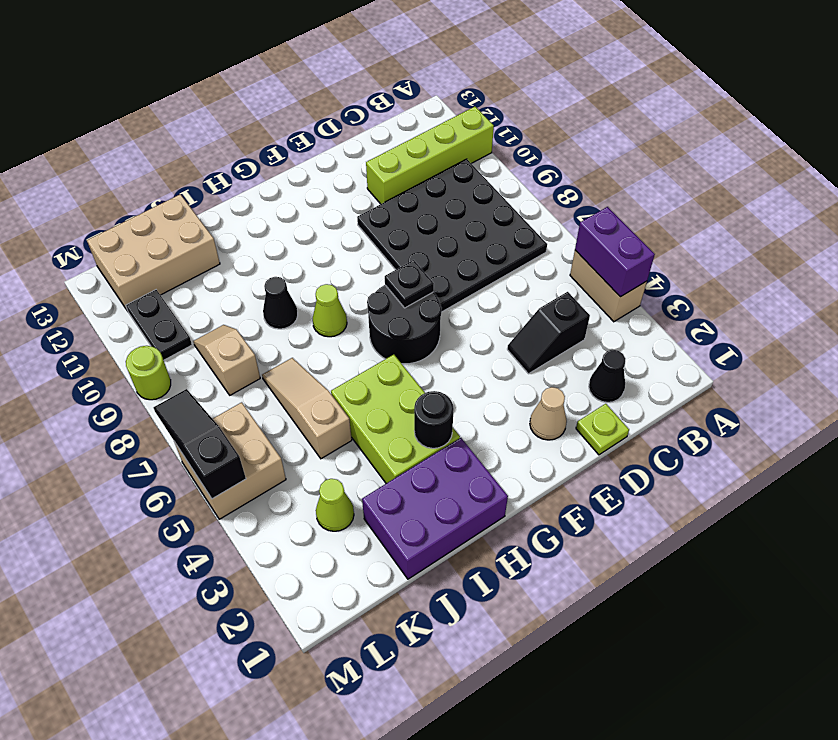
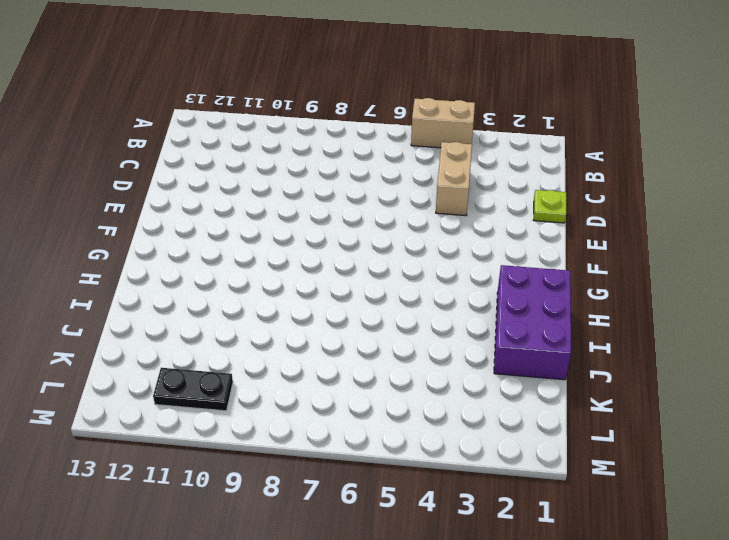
tan brick C4:D4 level 1 -> black slope C4:D4 level 1 top C
none -> lime brick A11:D11 level 1
none -> black plate B7:E10 level 1
none -> black cone C2 level 1

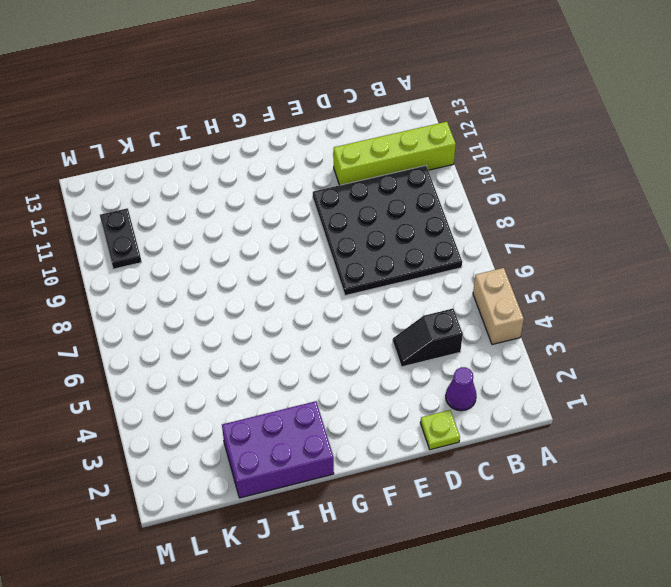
purple cone C2 level 1 -> black cone C2 level 1
none -> tan cone E2 level 1
none -> black round brick F6:G7 level 1
none -> lime brick H3:I5 level 1

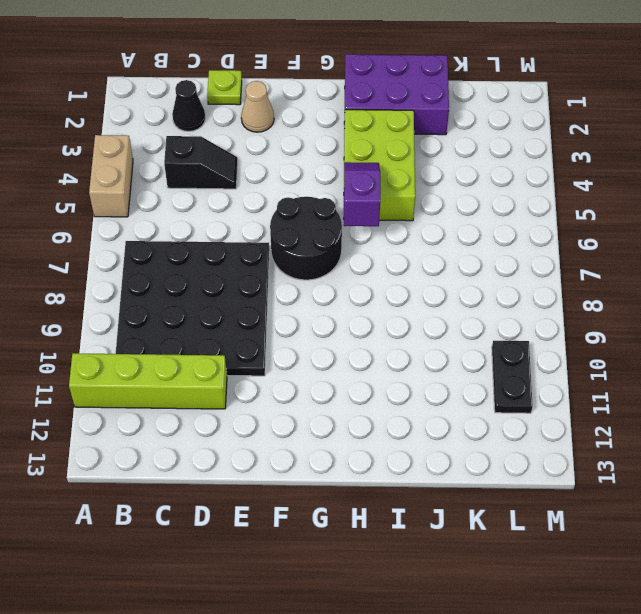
purple slope H5:H6 level 2 top 6 -> none
none -> lime cone H8 level 1
none -> black cone I9 level 1
none -> tan slope J5:J7 level 1 top 5

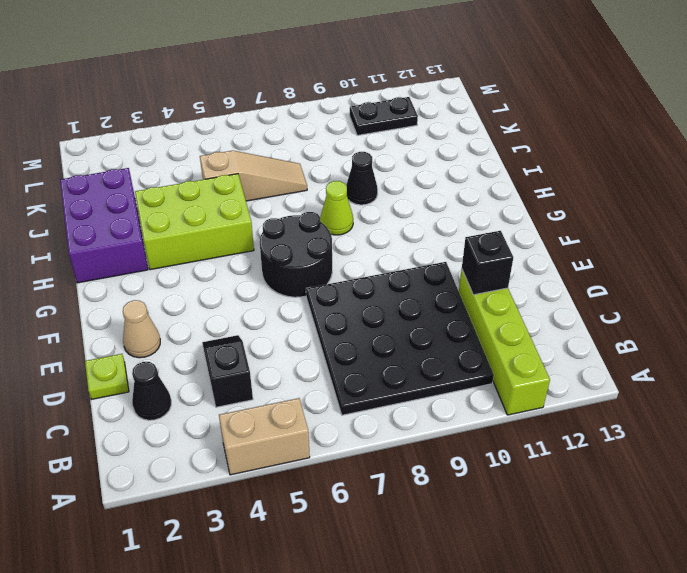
black brick D11 level 2 -> none
none -> tan brick J12:L13 level 1
none -> lime cone K3 level 1
none -> tan slope K8:K9 level 1 top 8

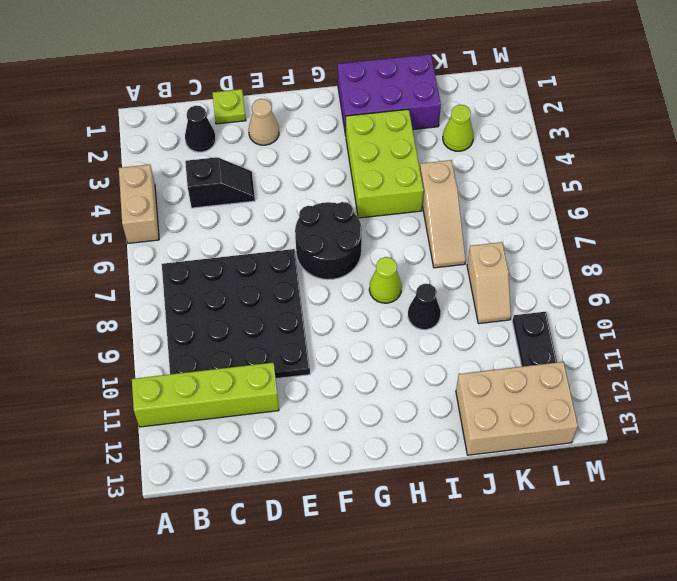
none -> tan brick L5:M6 level 1
none -> lime round brick M9 level 1
none -> purple brick A4:A5 level 2

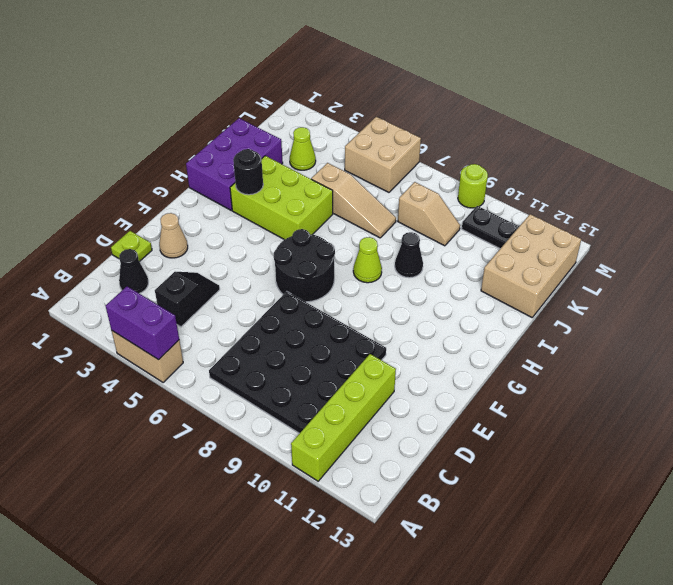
none -> black plate F7 level 2
none -> black slope M5:M7 level 2 top 5

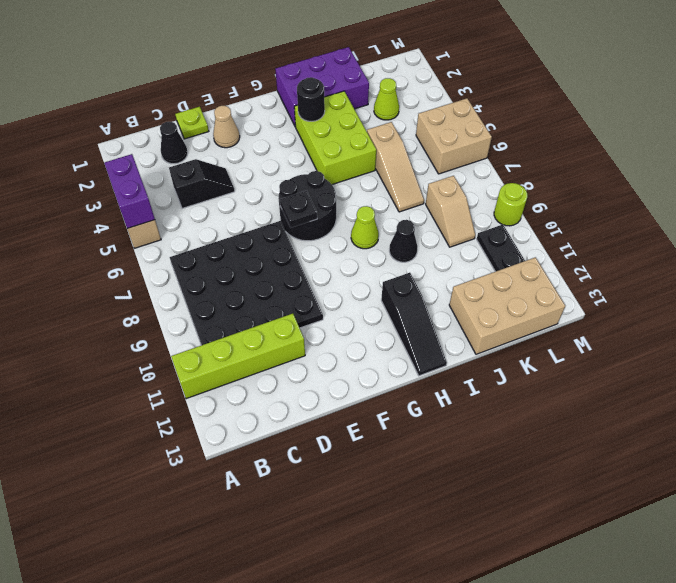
black slope H11:H13 level 1 top 11 -> black slope M5:M7 level 2 top 5

